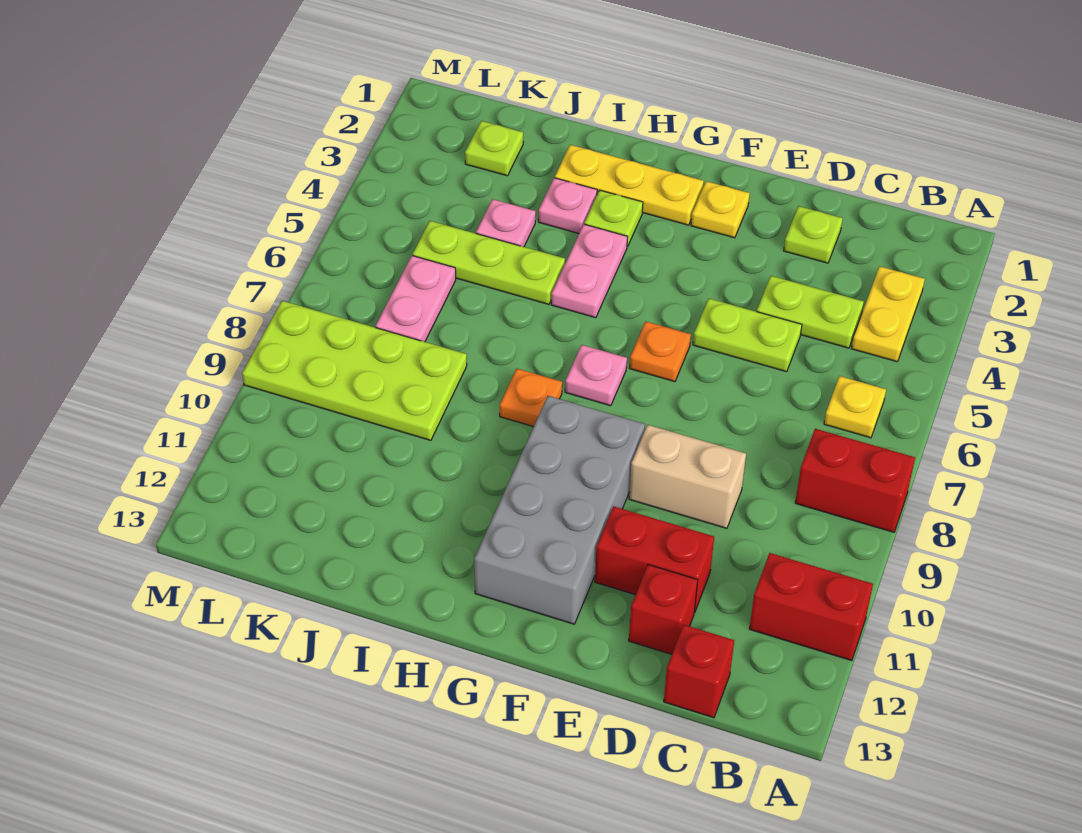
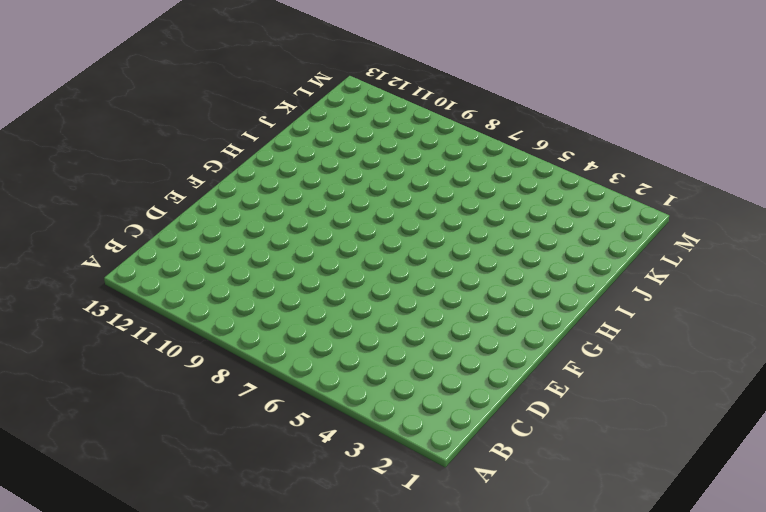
none -> red brick A8:B8 level 1
none -> red brick A11:B11 level 1
none -> yellow plate B3:B4 level 1

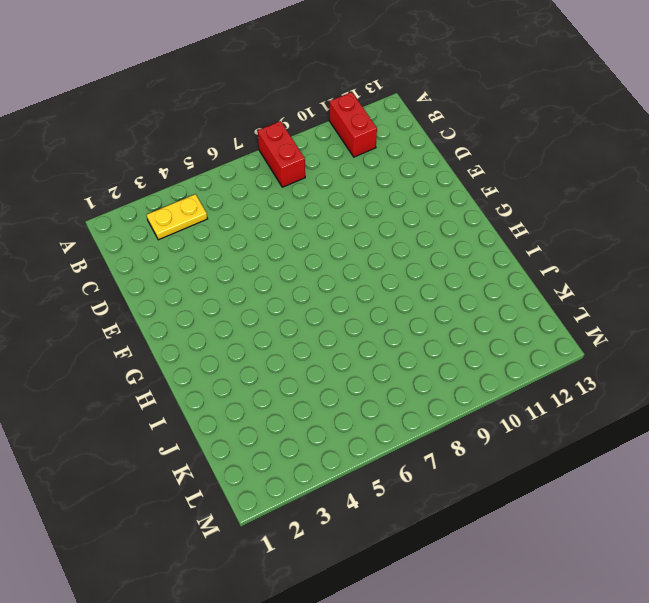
none -> yellow plate B6 level 1
none -> lime plate C4:D4 level 1
none -> red brick C13 level 1

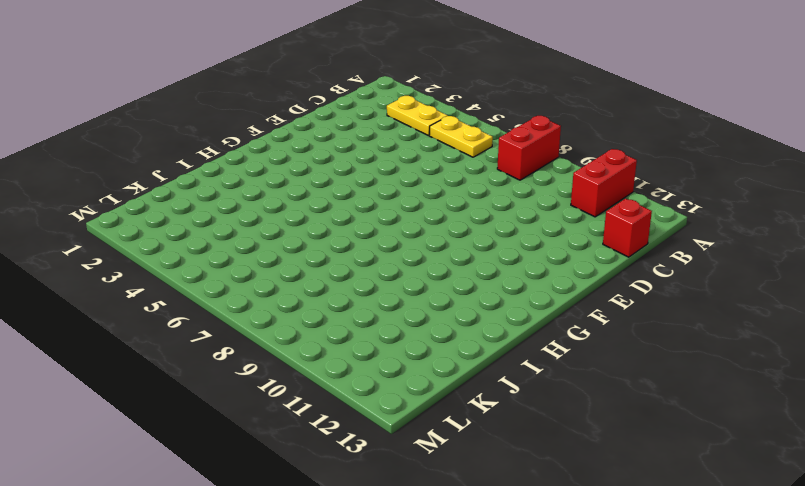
yellow plate B5:B6 level 1 -> yellow plate B6 level 1
none -> lime plate C4:D4 level 1
none -> lime plate D2 level 1
none -> lime plate D5:E5 level 1

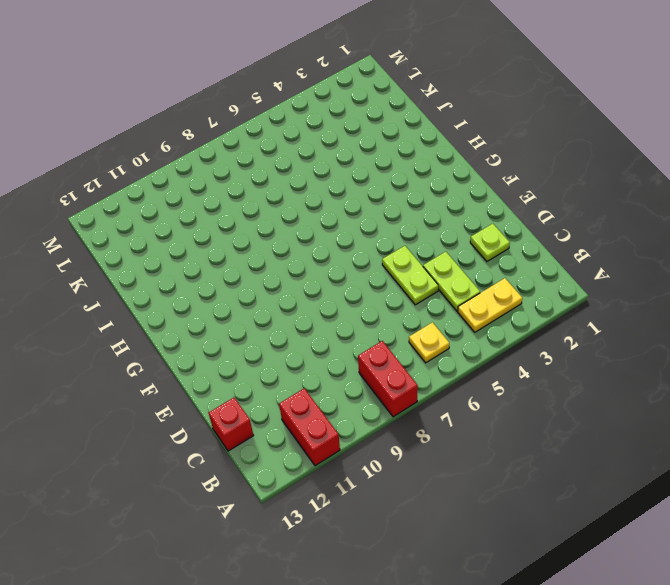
none -> tan brick D9:E9 level 1
none -> red brick D11:E11 level 1
none -> red brick D12 level 1

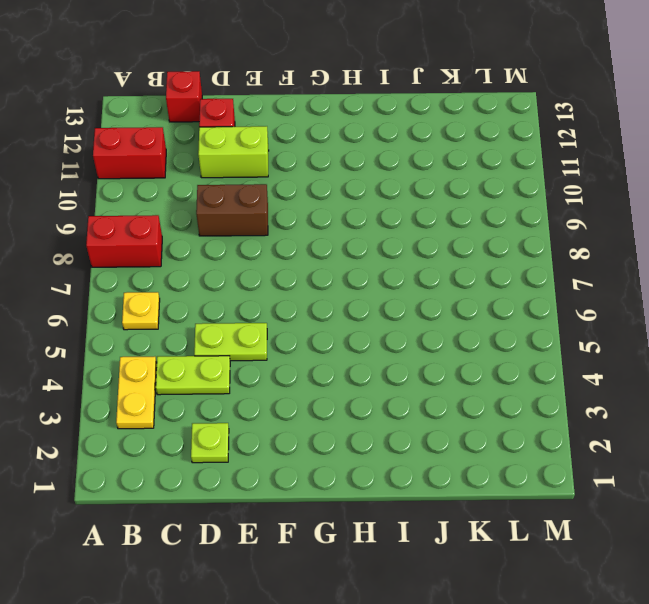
brown brick D9:E9 level 1 -> tan brick D9:E9 level 1
lime brick D11:E11 level 1 -> red brick D11:E11 level 1
none -> yellow plate F2 level 1
none -> orange plate F6 level 1
none -> grey brick F9:G12 level 1

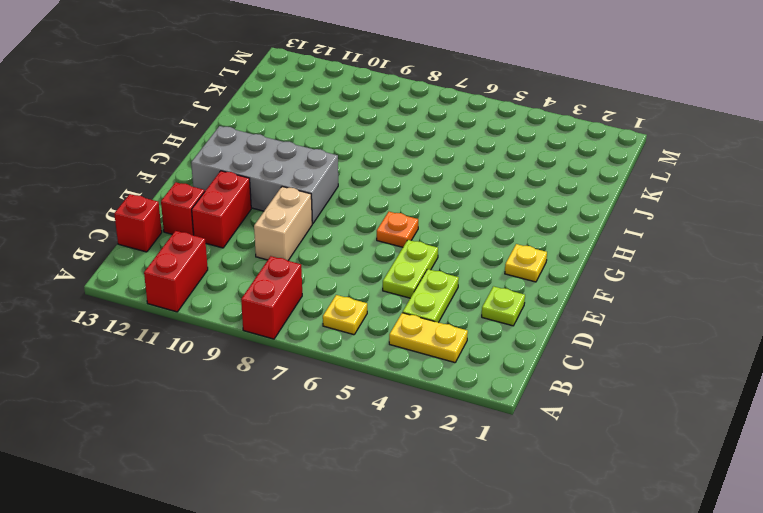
none -> yellow plate G2:I2 level 1
none -> pink plate G7 level 1
none -> lime plate H3 level 1

